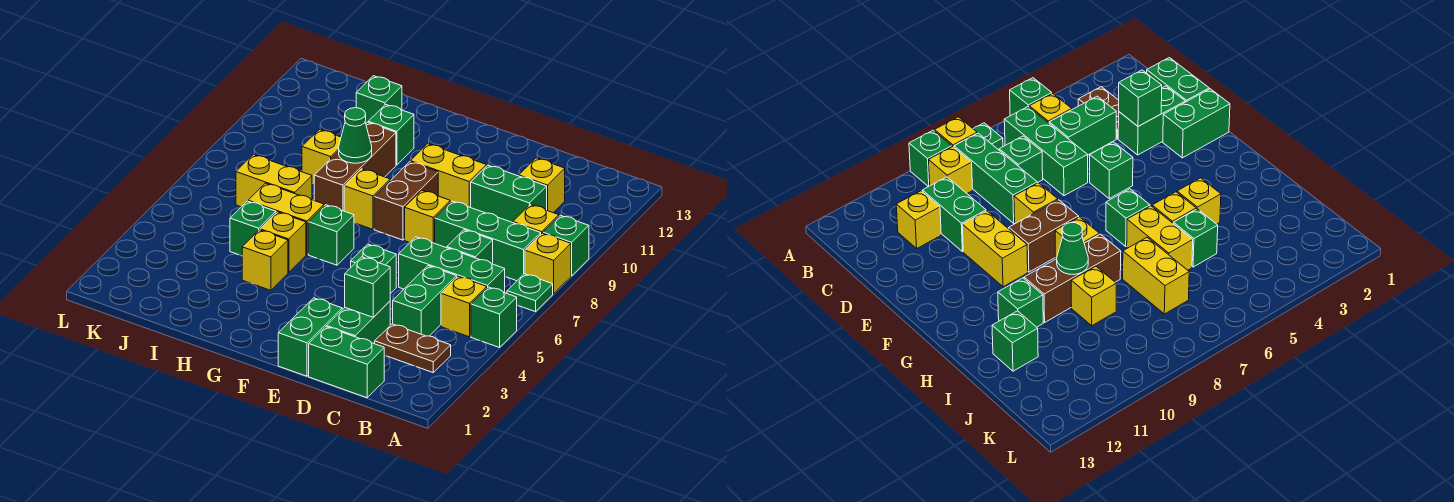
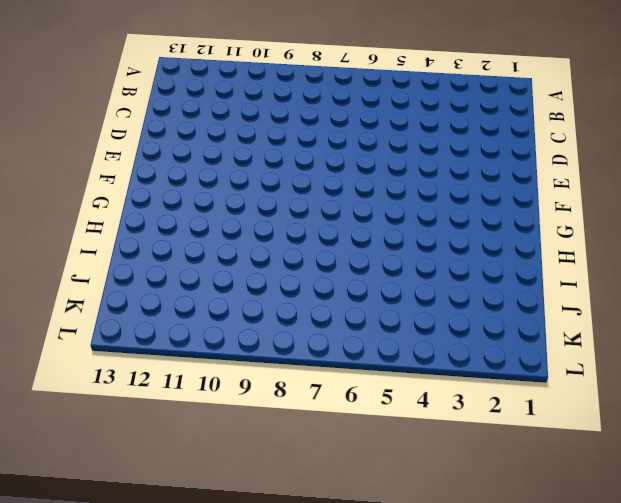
none -> green brick A5 level 1
none -> green plate A7 level 1
none -> yellow brick A8 level 1
none -> green brick A9 level 1

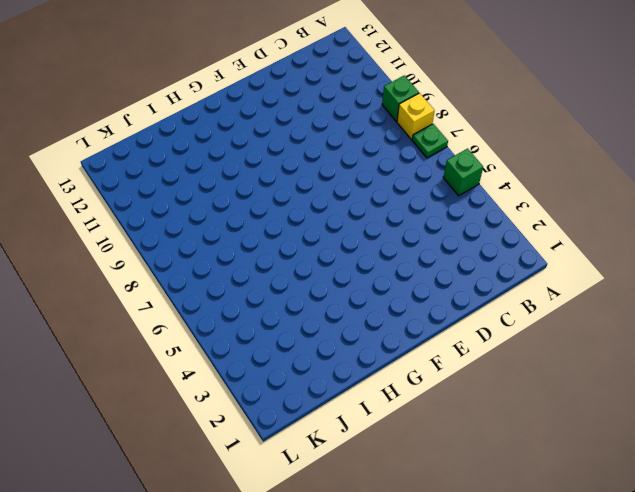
none -> brown plate B3:C3 level 1
none -> yellow brick B5 level 1
none -> green brick B6:D6 level 1
none -> green brick B8:D8 level 1

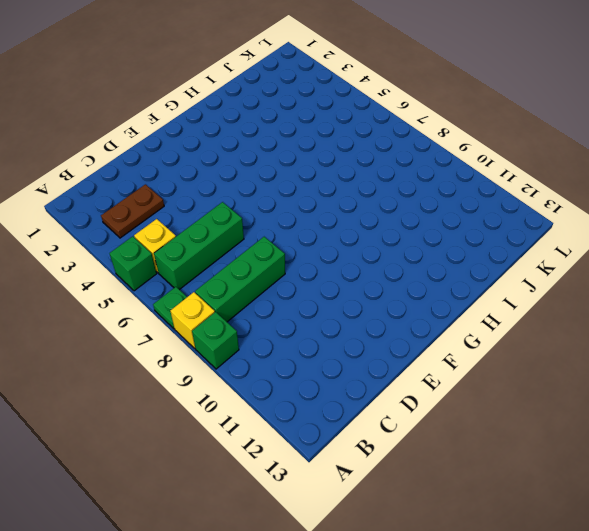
none -> yellow brick B9 level 1
none -> green brick C1:D1 level 1
none -> green brick C4:C5 level 1
none -> green brick C7 level 1

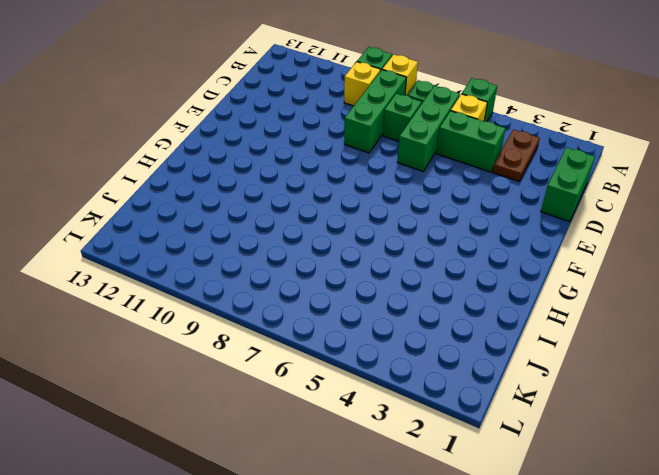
none -> green brick C10:D10 level 1
none -> yellow brick C11 level 1
none -> green brick D2:D3 level 1
none -> green brick E1:E2 level 1

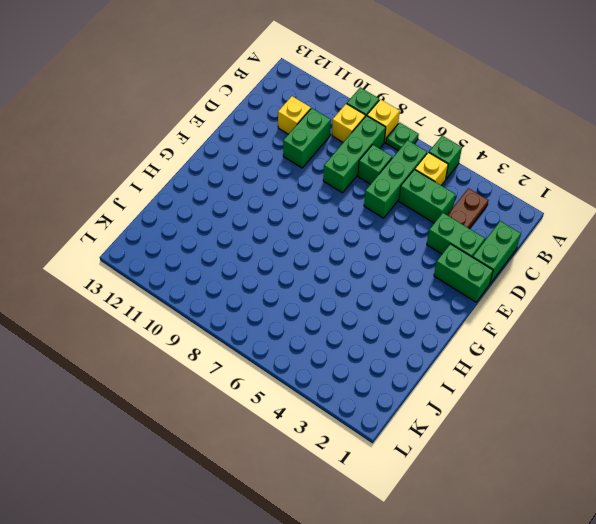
none -> green brick E5 level 1
none -> yellow brick E8 level 1
none -> yellow brick E10:F10 level 1
none -> brown brick F8:F9 level 1

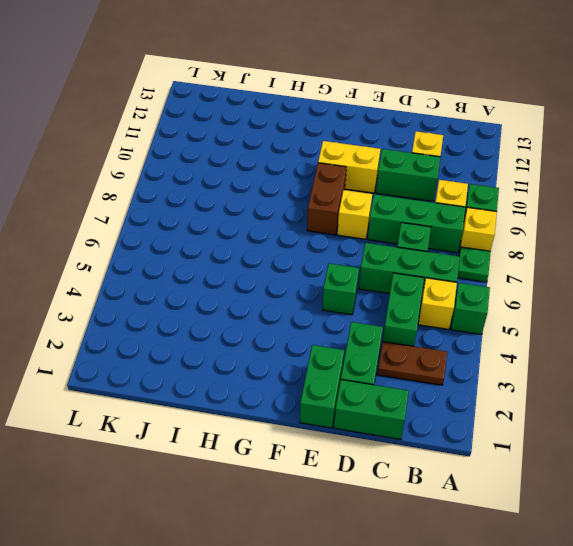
none -> green brick G6 level 1
none -> yellow brick G8 level 1
none -> yellow brick H4 level 1
none -> yellow brick H5 level 1

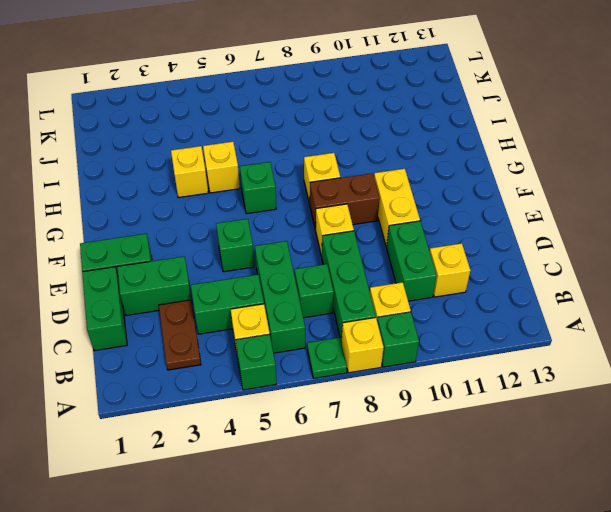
none -> yellow brick H6:I6 level 1
none -> brown brick H8:H10 level 1
none -> green brick H11 level 1
none -> green brick I5 level 1

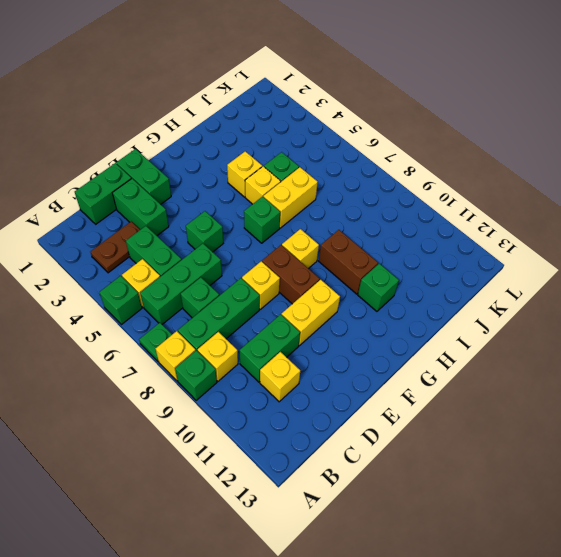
brown brick H9:H10 level 1 -> brown brick H8:H10 level 1
none -> yellow brick I7:J7 level 1
none -> yellow brick I9 level 1
none -> green brick I12 level 1
none -> green brick D3 level 2

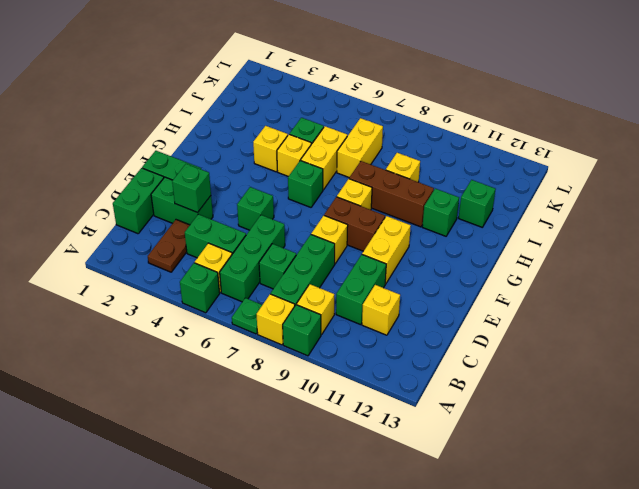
none -> green cone H9 level 2

